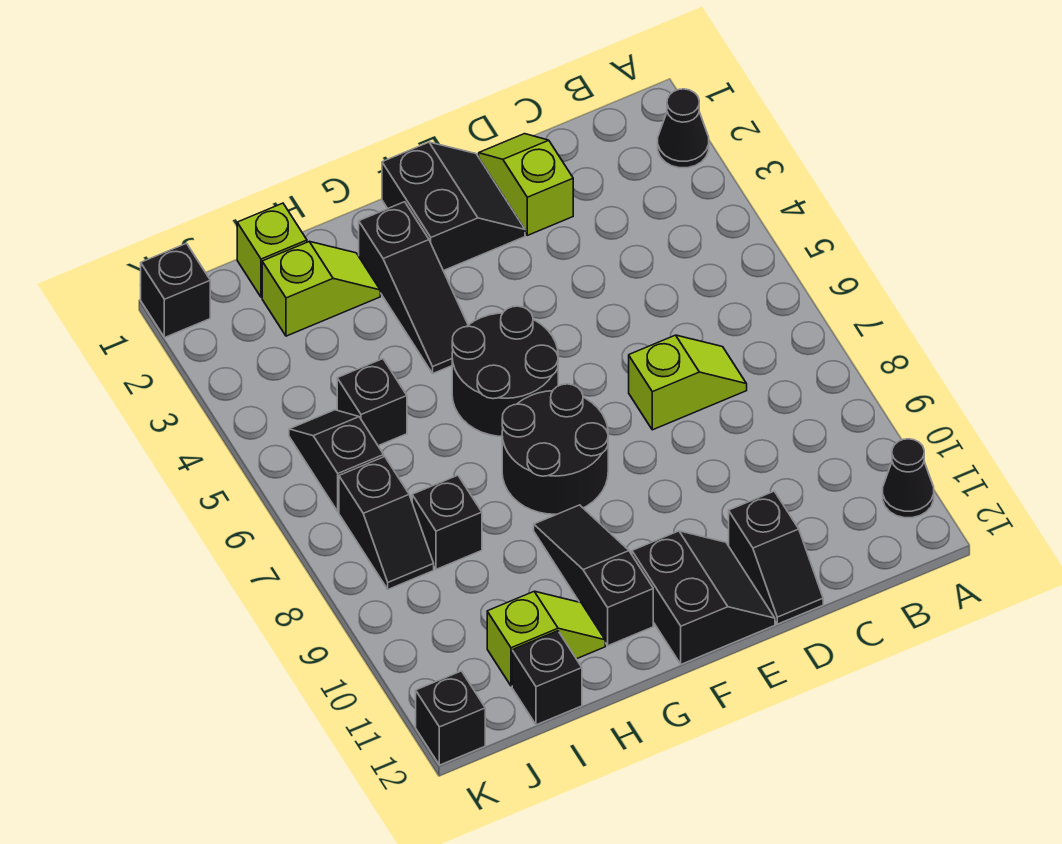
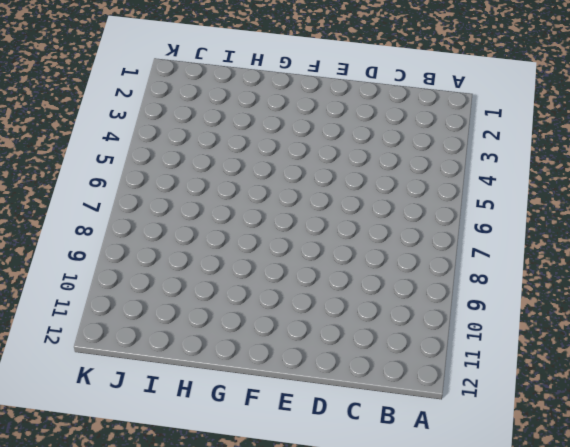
none -> black cone A2 level 1
none -> black cone A11 level 1
none -> lime slope C7:D7 level 1 top D

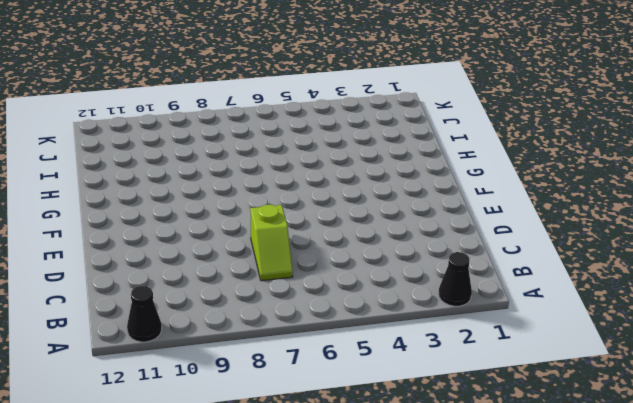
none -> lime slope D1:D2 level 1 top 2
none -> black slope D11:D12 level 1 top 11
none -> black slope E1:F2 level 1 top F

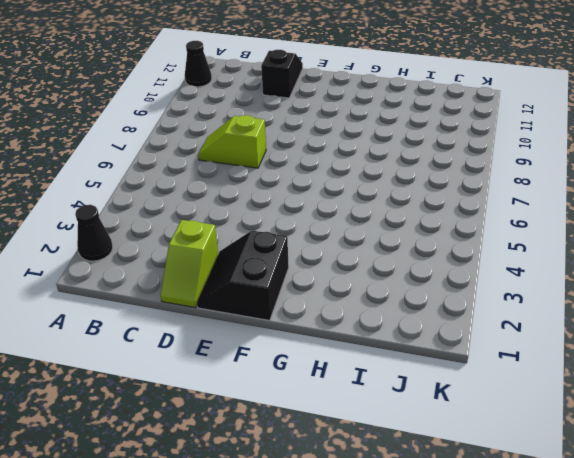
none -> black slope E11:F12 level 1 top F
none -> black round brick F5:G6 level 1
none -> black round brick F7:G8 level 1

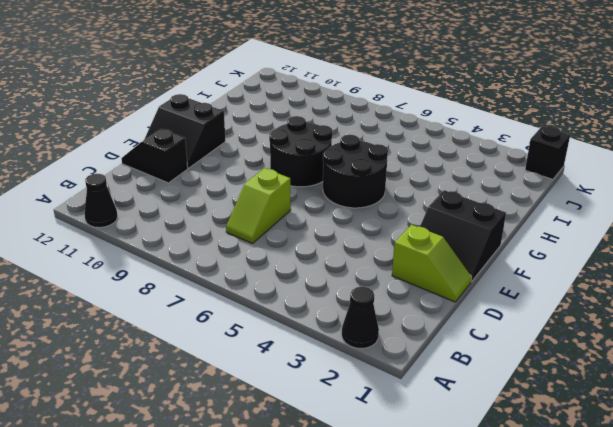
none -> black slope G2:G4 level 1 top 2
none -> black slope G9:G11 level 1 top 11
none -> lime slope H2:I2 level 1 top I

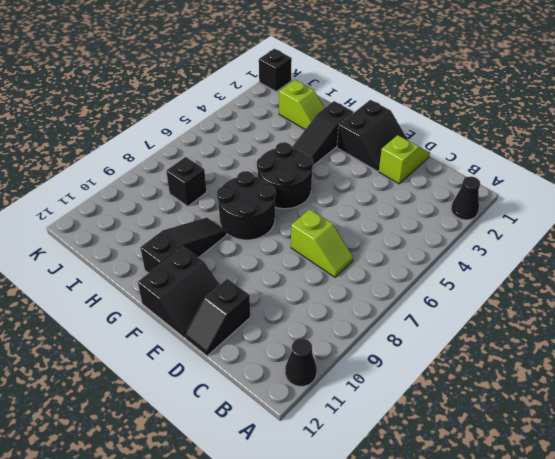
none -> lime slope H11:I11 level 1 top I
none -> lime brick I1 level 1
none -> black brick I5 level 1

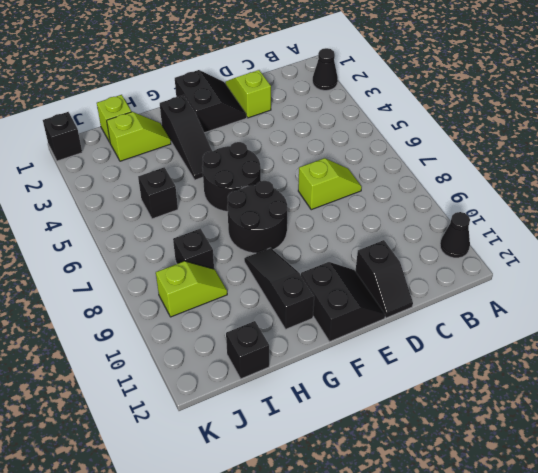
lime slope I9:J9 level 1 top J -> lime slope H11:I11 level 1 top I
none -> black slope J5:J6 level 1 top 6
none -> black slope J7:J8 level 1 top 7
none -> black brick K12 level 1

